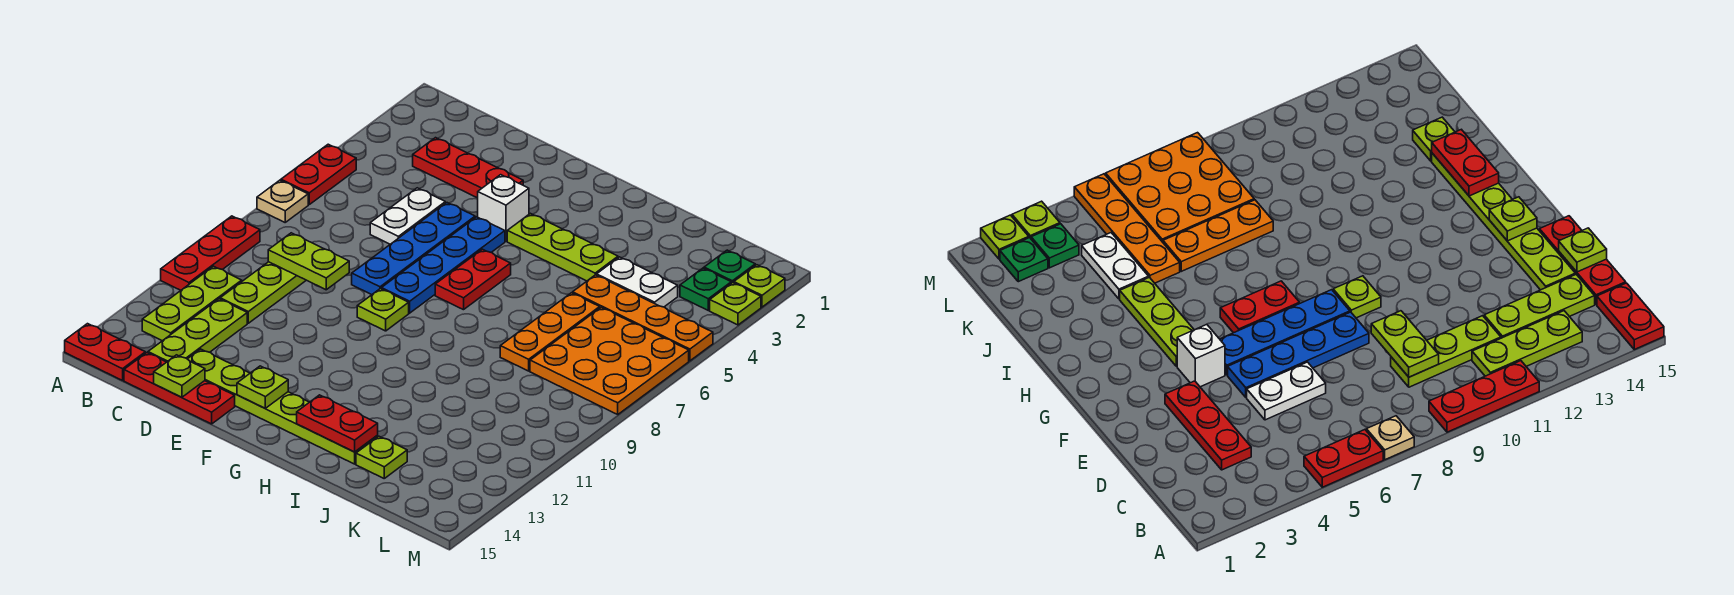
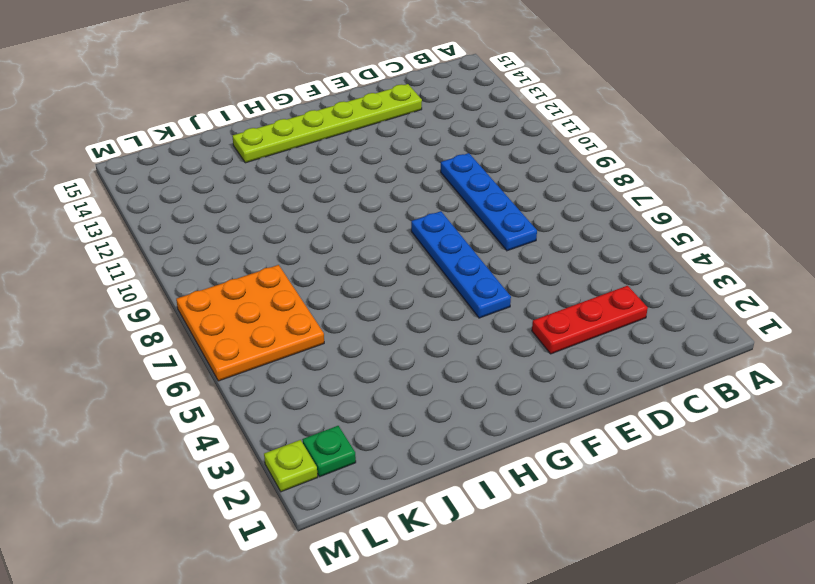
blue plate D7:D10 level 1 -> blue plate E5:E8 level 1
none -> red plate A5:A6 level 1
none -> tan plate A7 level 1
none -> red plate A9:A11 level 1
none -> red plate A15:B15 level 1

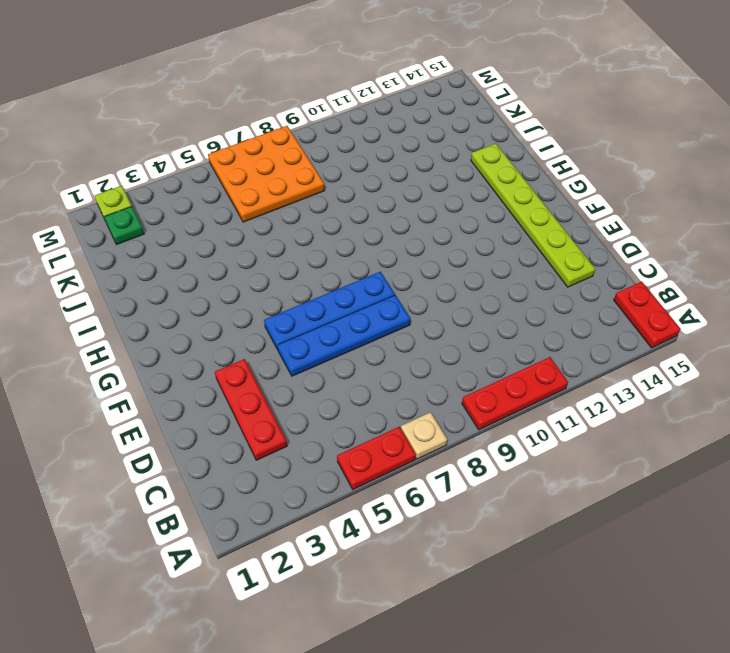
none -> lime plate B11:B13 level 1
none -> lime plate C9:C11 level 1
none -> lime plate C12:C14 level 1
none -> red plate C15:E15 level 1

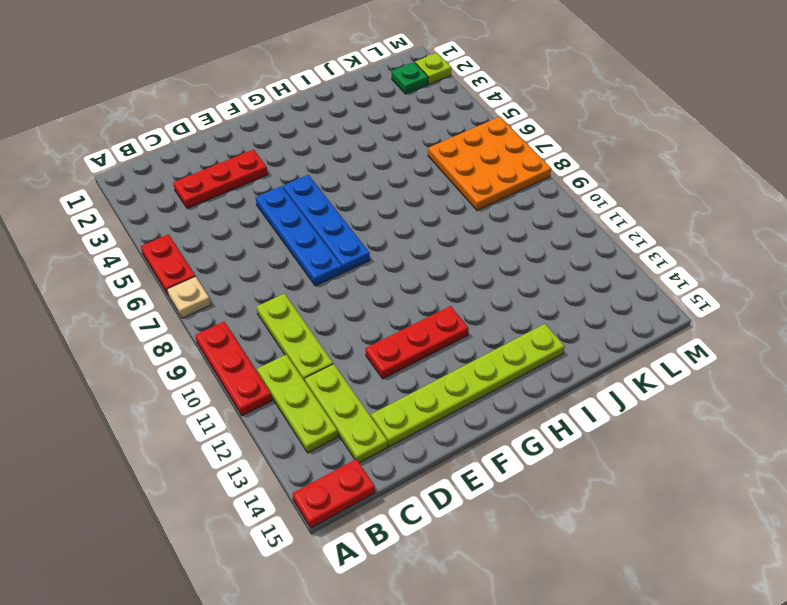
red plate E12:G12 level 1 -> red plate C15:E15 level 1
none -> white plate D5:D6 level 1
none -> white brick F4 level 1
none -> lime plate F9 level 1
none -> lime plate G4:I4 level 1

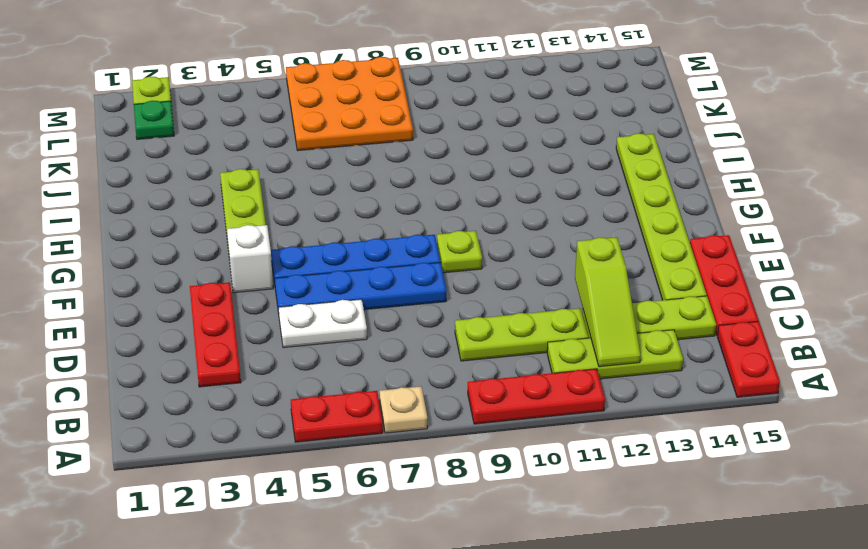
lime slope B12:D12 level 2 top D -> none
none -> red plate G6:G7 level 1
none -> white plate J4:K4 level 1
none -> orange plate J5:M5 level 1
none -> orange plate J6:J8 level 1

